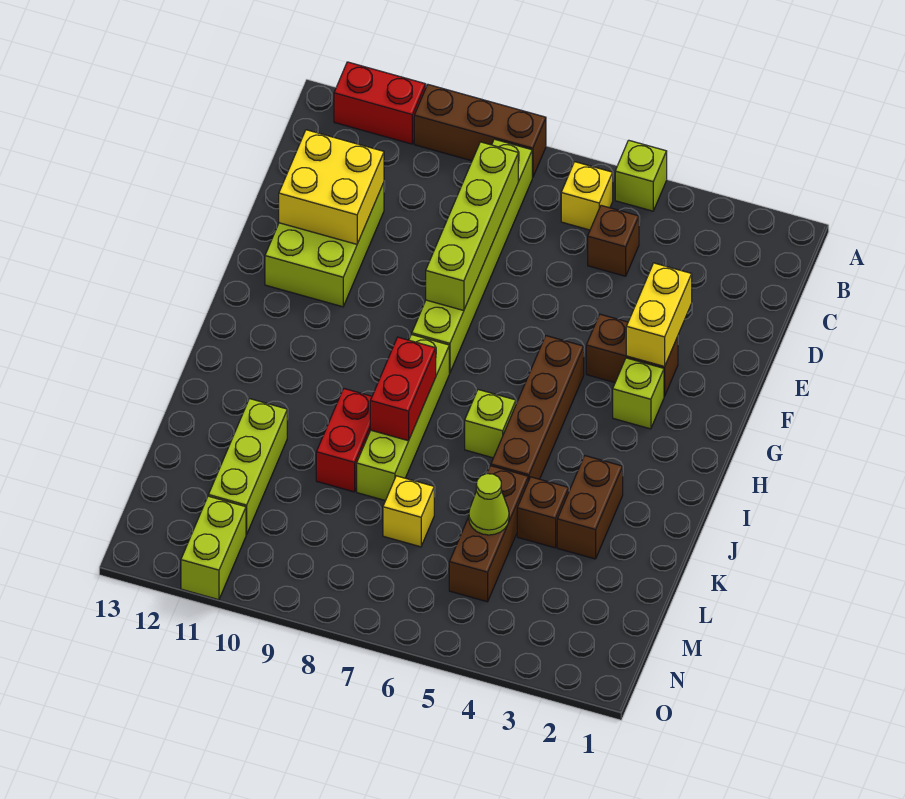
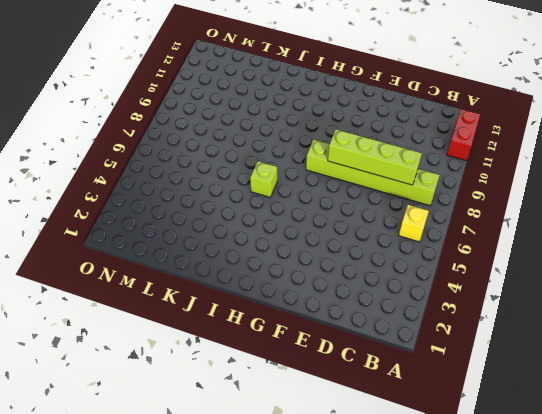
none -> lime brick A5 level 1
none -> brown brick A8:A10 level 1
none -> brown brick C5 level 1

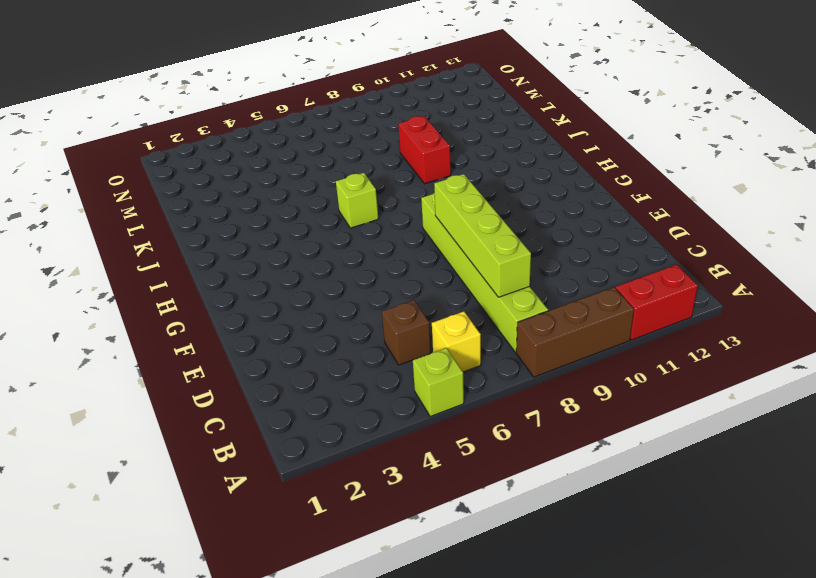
none -> lime brick D11:F12 level 1
none -> brown brick F3:F4 level 1
none -> lime brick G3 level 1

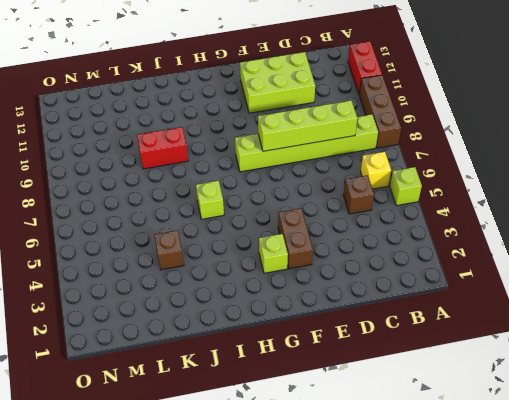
none -> brown brick G5:J5 level 1
none -> lime brick H8:K8 level 1
none -> brown brick J3:K3 level 1

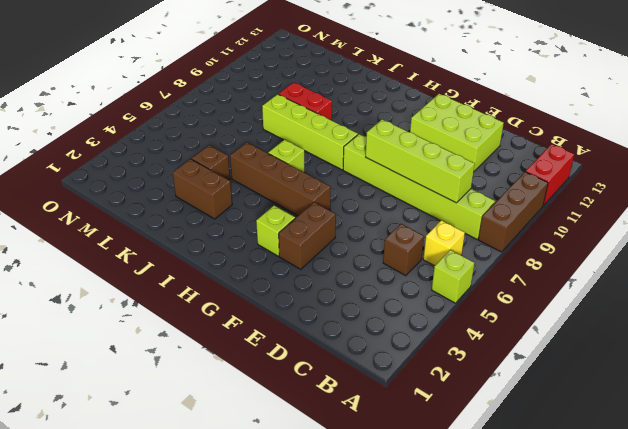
none -> brown brick K5:M5 level 1
none -> lime brick K11:M11 level 1
none -> yellow brick L7 level 1

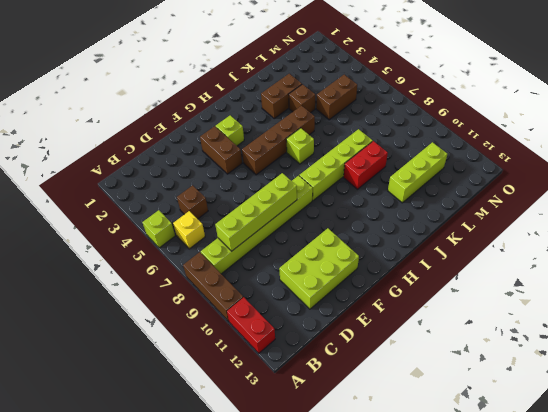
brown brick L5:M5 level 1 -> brown brick K5:M5 level 1
none -> yellow brick L7 level 1
none -> lime brick N11:O11 level 1
none -> yellow brick D11:E12 level 2

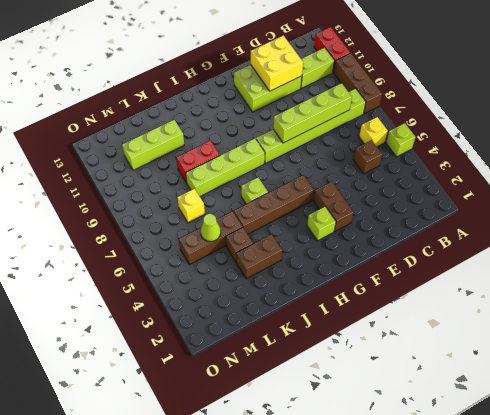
lime brick B11:C11 level 1 -> lime brick N11:O11 level 1
none -> yellow brick E3:F3 level 2
none -> red brick I8:J8 level 2

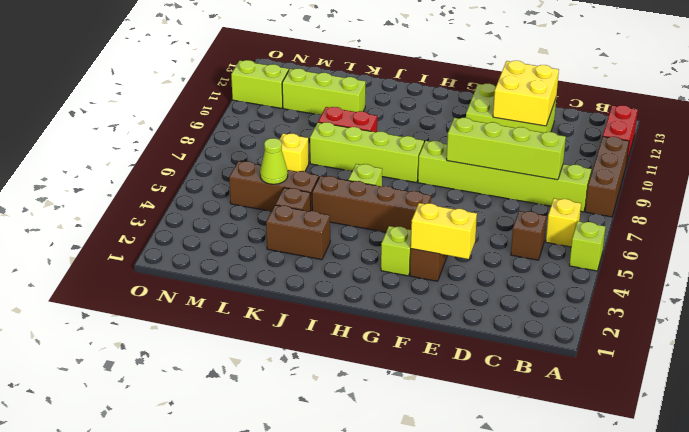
none -> red brick I8:J8 level 2

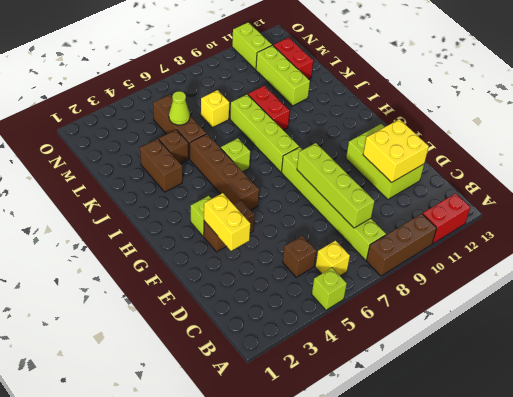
red brick L12:M12 level 1 -> red brick I8:J8 level 2

